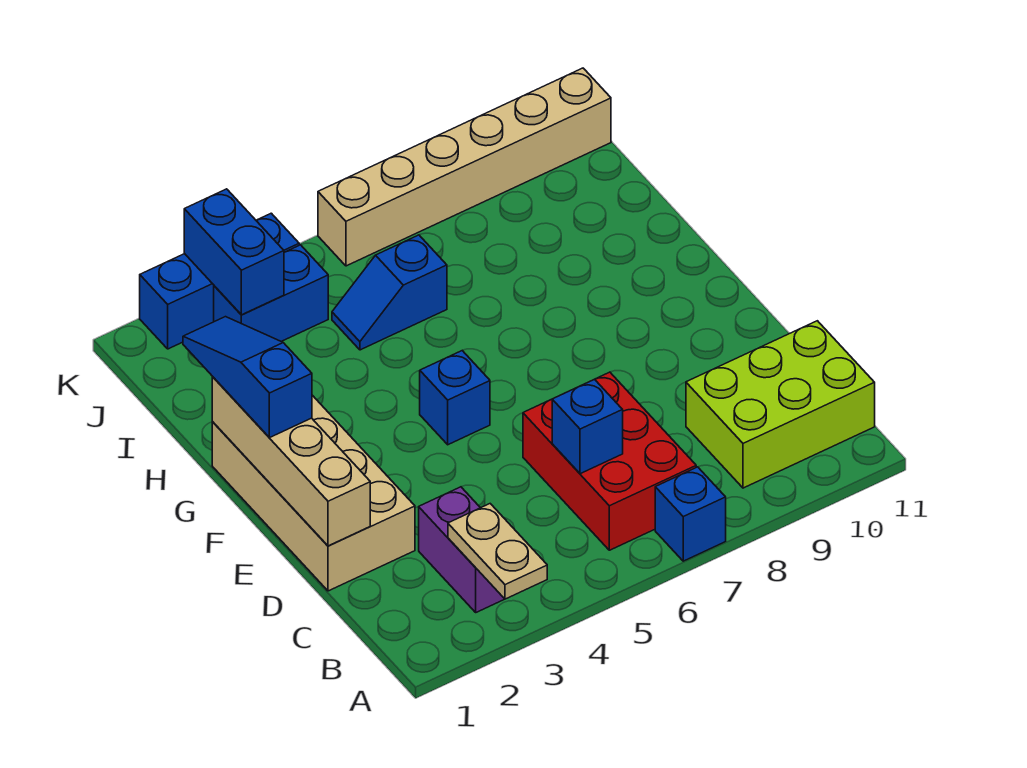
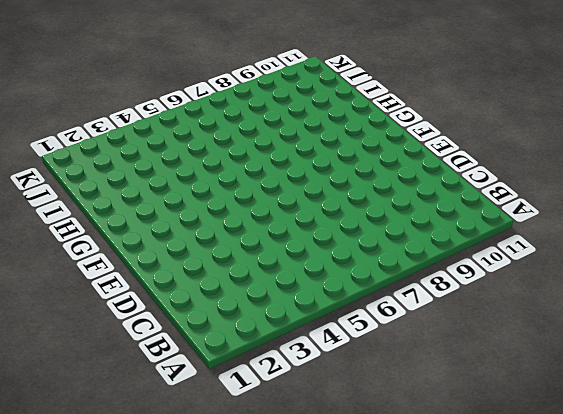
none -> blue brick A7 level 1
none -> purple brick B3:C3 level 1
none -> red brick B6:D7 level 1

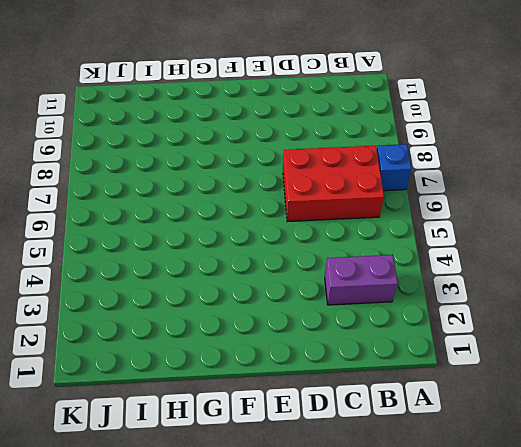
none -> lime brick B9:C11 level 1
none -> tan brick D1:G2 level 1
none -> blue brick F5 level 1

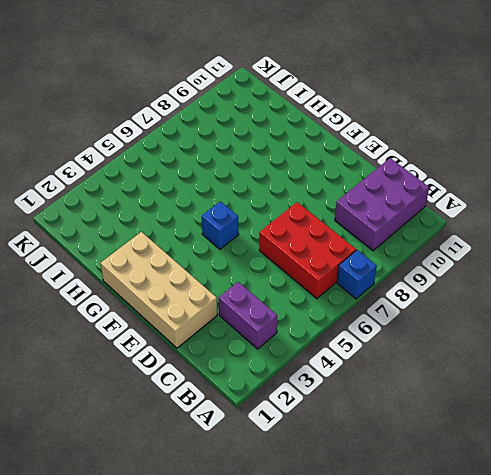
purple brick B9:C11 level 1 -> lime brick B9:C11 level 1
none -> blue slope I5:I6 level 1 top 6
none -> blue brick J3:J4 level 1
none -> blue brick K2:K4 level 1

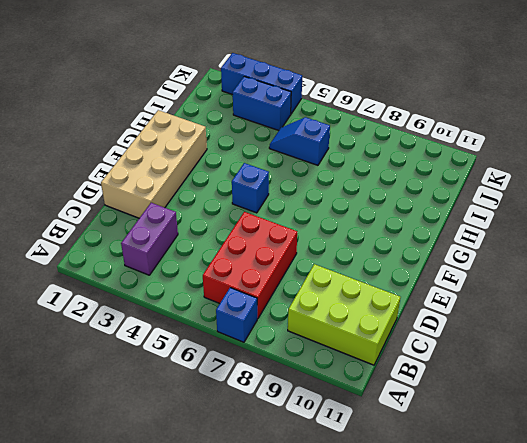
none -> tan brick K6:K11 level 1
none -> tan plate A3:B3 level 2
none -> blue brick C6 level 2

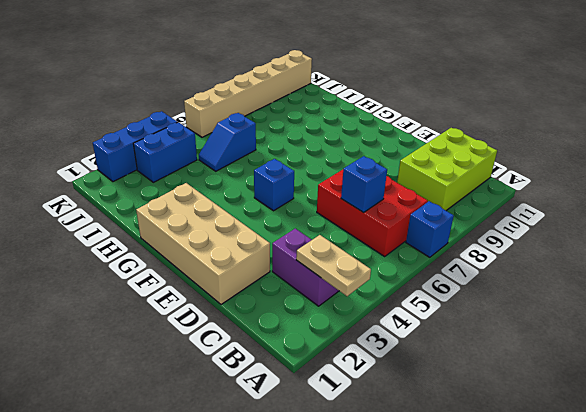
none -> tan brick D1:G1 level 2
none -> blue brick J3:K3 level 2
none -> blue slope F1:H1 level 3 top F

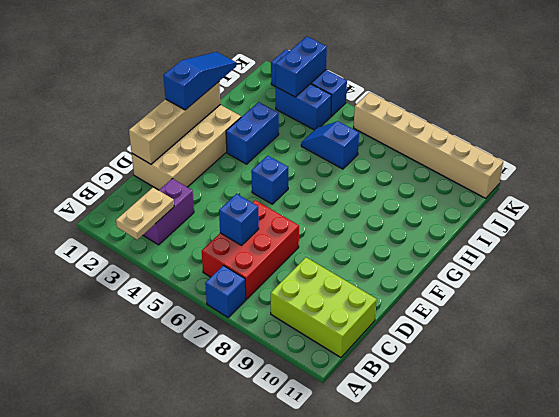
blue brick G3:H3 level 1 -> none

